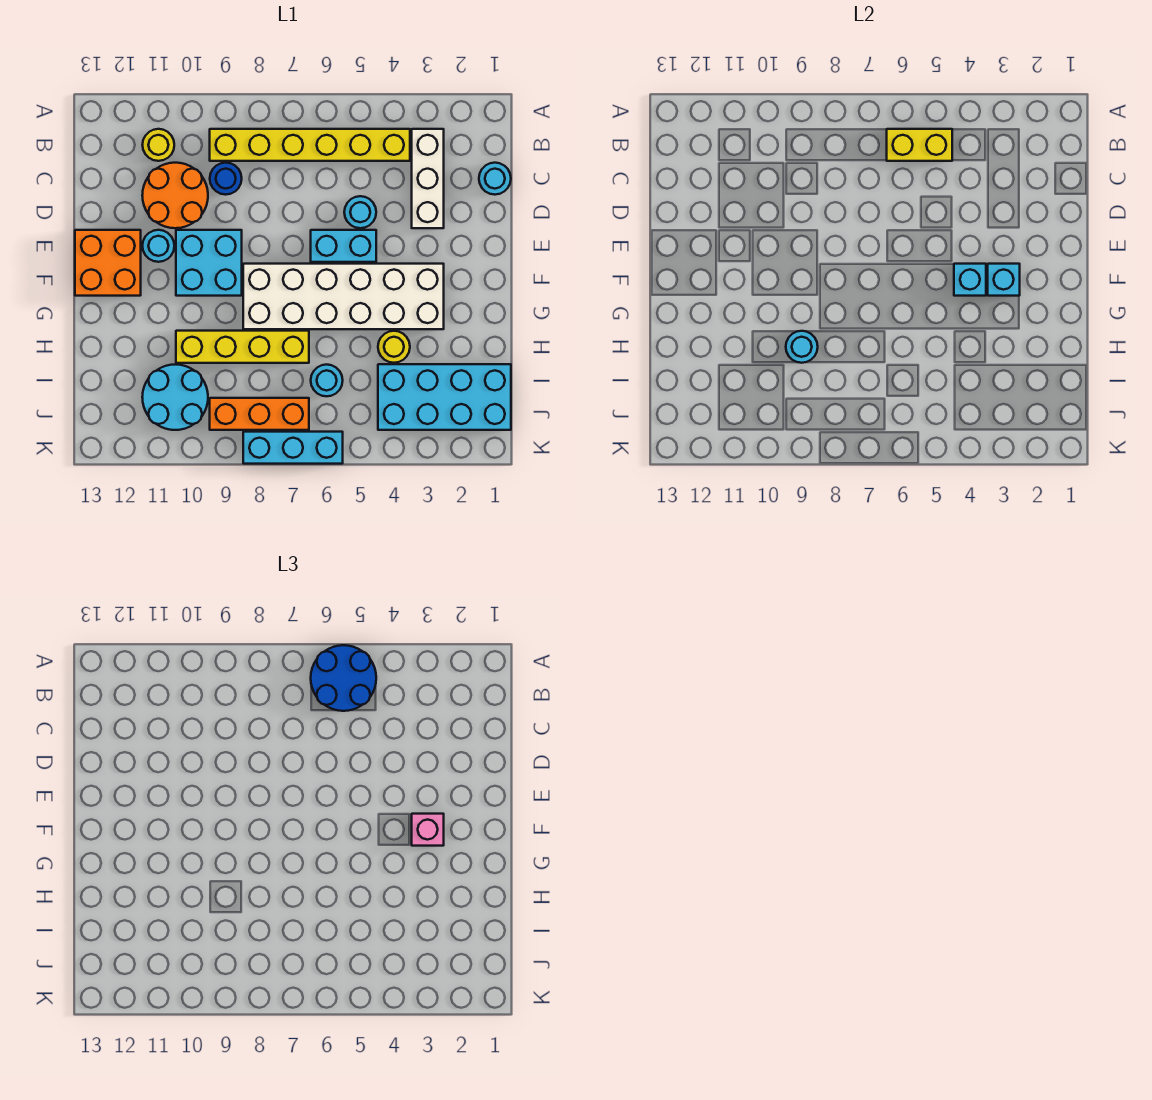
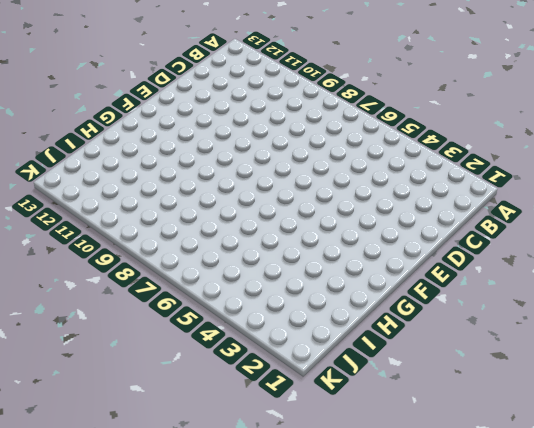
none -> white brick B3:D3 level 1
none -> yellow brick B4:B9 level 1
none -> yellow round brick B11 level 1

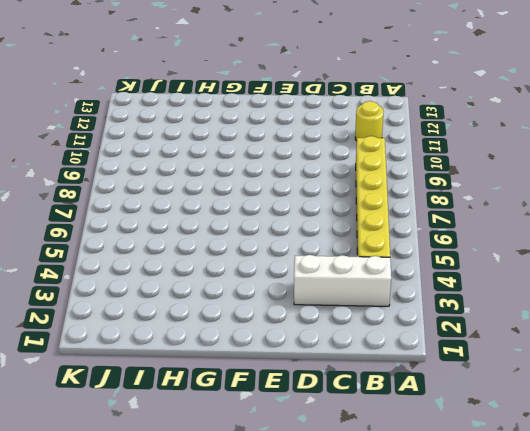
none -> cyan round brick C1 level 1
none -> blue round brick C9 level 1
none -> orange round brick C10:D11 level 1

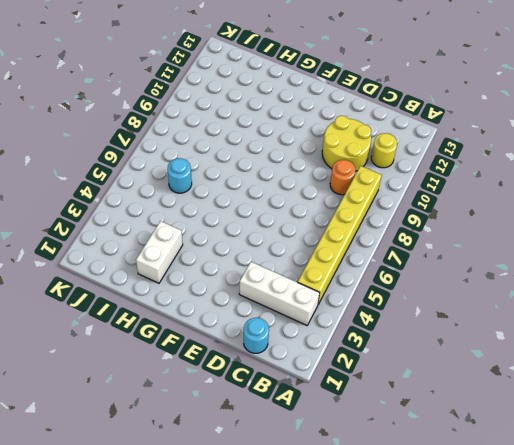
orange round brick C9 level 1 -> blue round brick C9 level 1
yellow round brick C10:D11 level 1 -> orange round brick C10:D11 level 1
white brick H2:H3 level 1 -> none
none -> cyan round brick D5 level 1
none -> cyan brick E5:E6 level 1
none -> cyan brick E9:F10 level 1

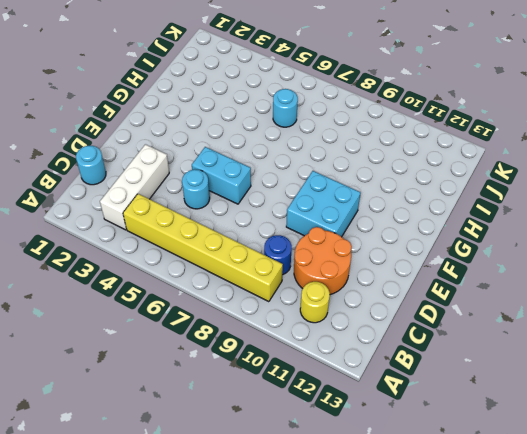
none -> cyan round brick E11 level 1
none -> orange brick E12:F13 level 1
none -> white brick F3:G8 level 1

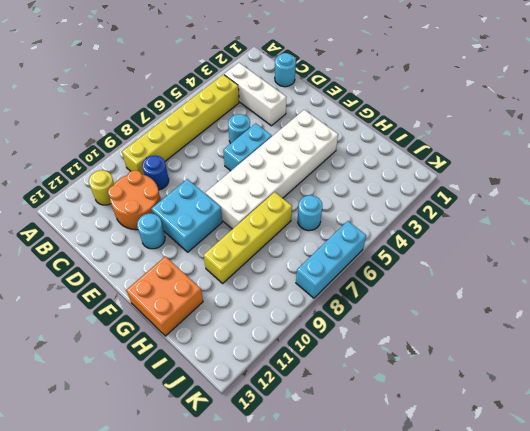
orange brick G12:H13 level 1 -> orange brick E12:F13 level 1
none -> yellow round brick H4 level 1
none -> cyan brick I1:J4 level 1
none -> cyan round brick I10:J11 level 1

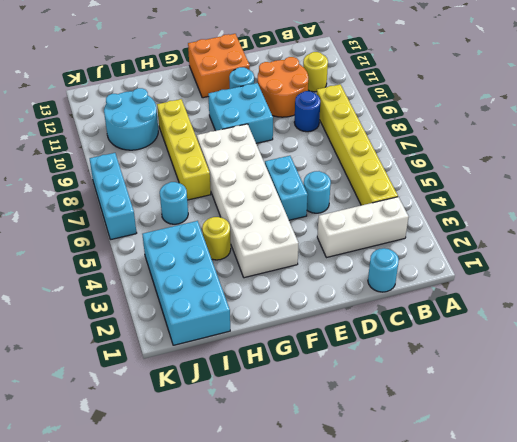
none -> orange brick J7:J9 level 1
none -> yellow brick B5:B6 level 2
none -> cyan brick F3 level 2

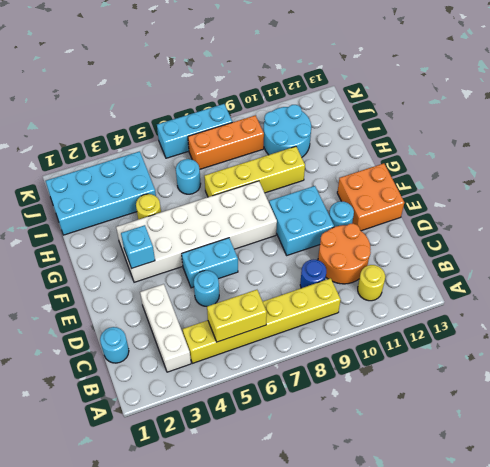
none -> cyan brick F4 level 2
none -> cyan round brick H9 level 2
none -> blue round brick A5:B6 level 3

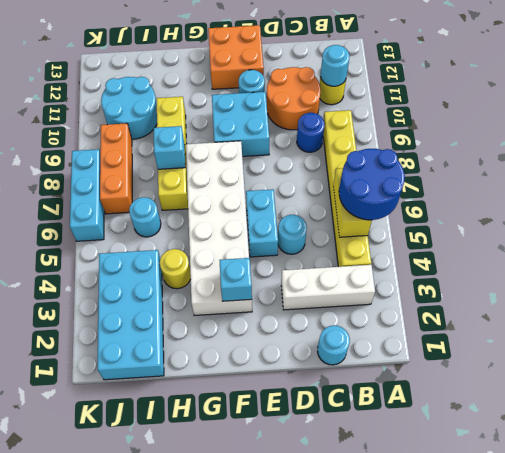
cyan round brick B11 level 2 -> cyan round brick H9 level 2
cyan brick H8 level 2 -> cyan brick F4 level 2
none -> pink brick F3 level 3

